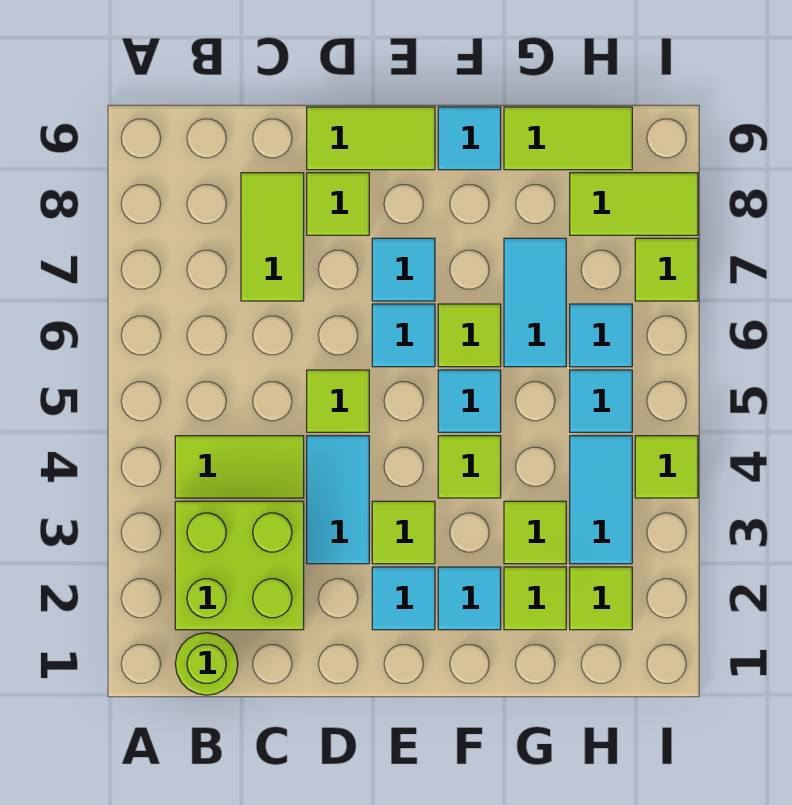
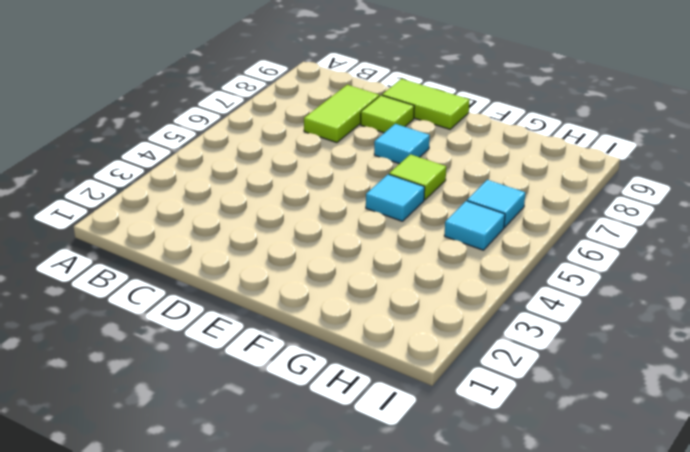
none -> lime round brick B1 level 1
none -> lime brick B2:C3 level 1
none -> lime tile B4:C4 level 1

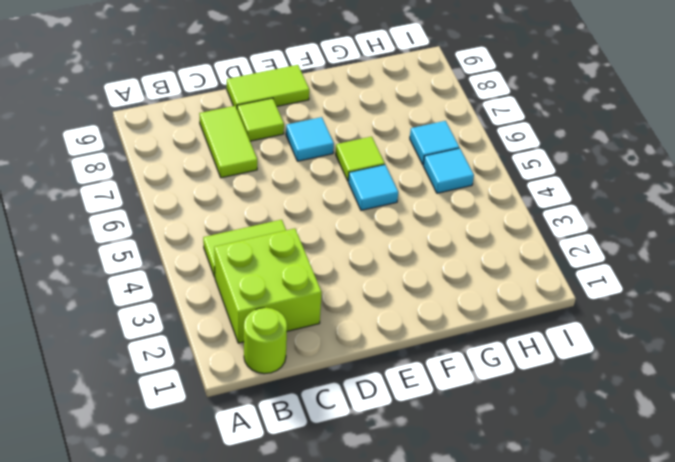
none -> cyan tile D3:D4 level 1
none -> lime tile D5 level 1
none -> cyan tile E2 level 1

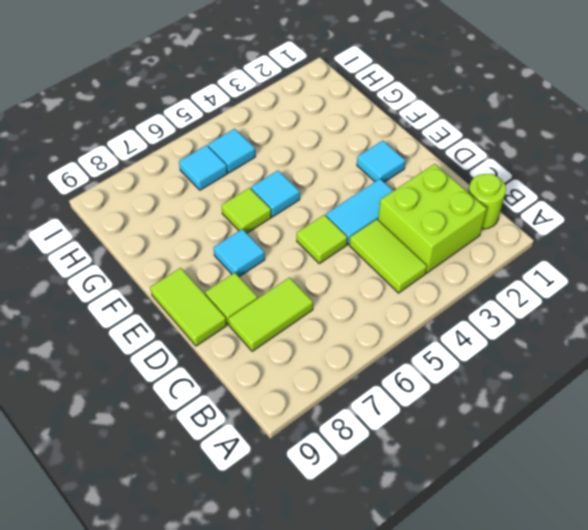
none -> lime tile E3 level 1
none -> cyan tile E6 level 1
none -> cyan tile F2 level 1

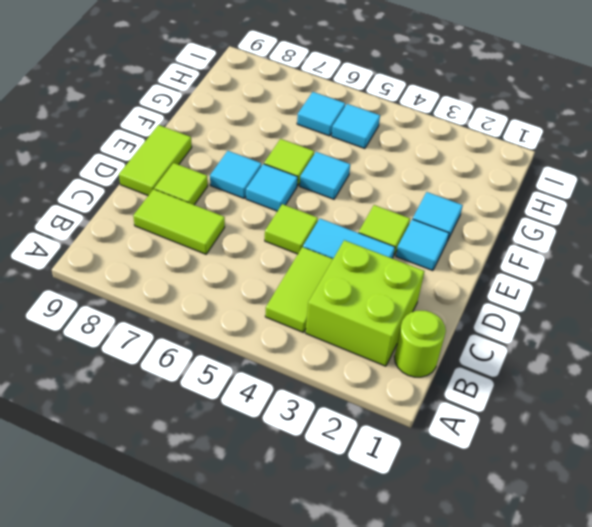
none -> lime tile F4 level 1
none -> cyan tile F9 level 1
none -> lime tile G2 level 1

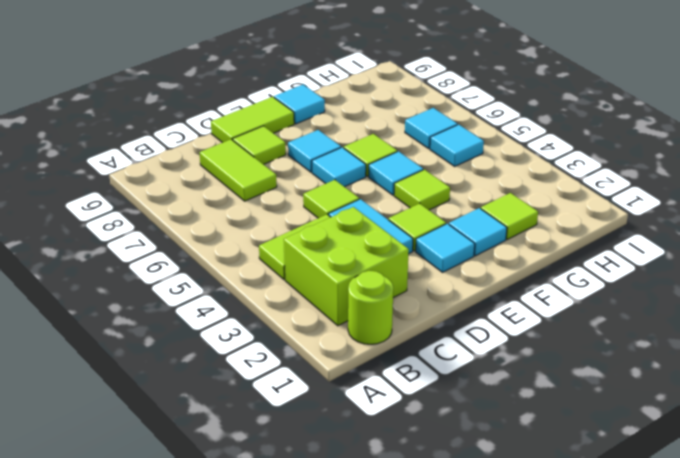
none -> lime tile G3 level 1
none -> cyan tile G6:G7 level 1
none -> lime tile G9:H9 level 1

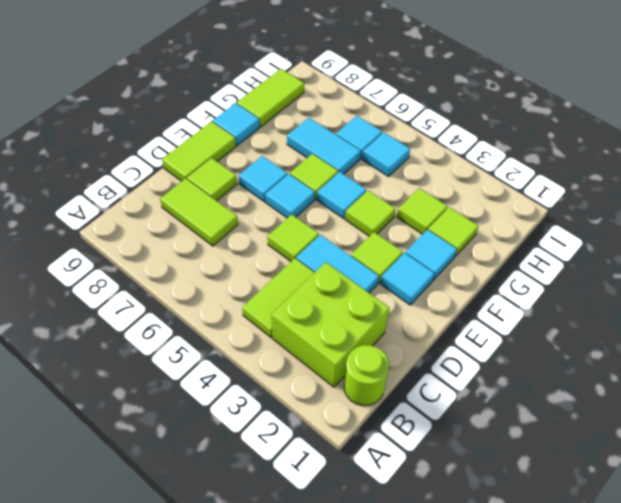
none -> lime tile H2 level 1
none -> cyan tile H3:H4 level 1
none -> lime tile H8:I8 level 1

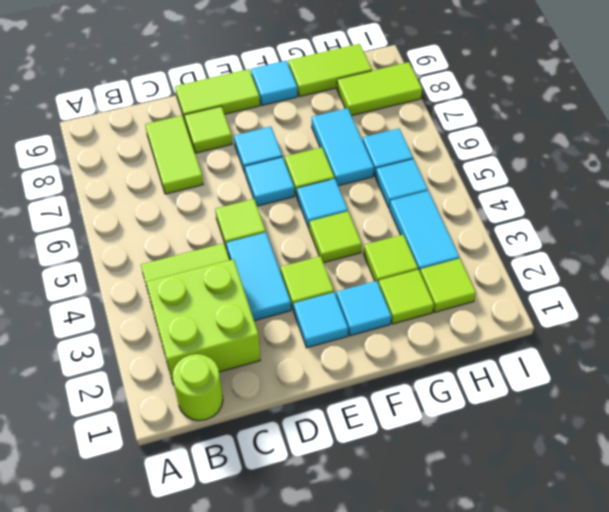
none -> lime tile I4 level 1
none -> lime tile I7 level 1

